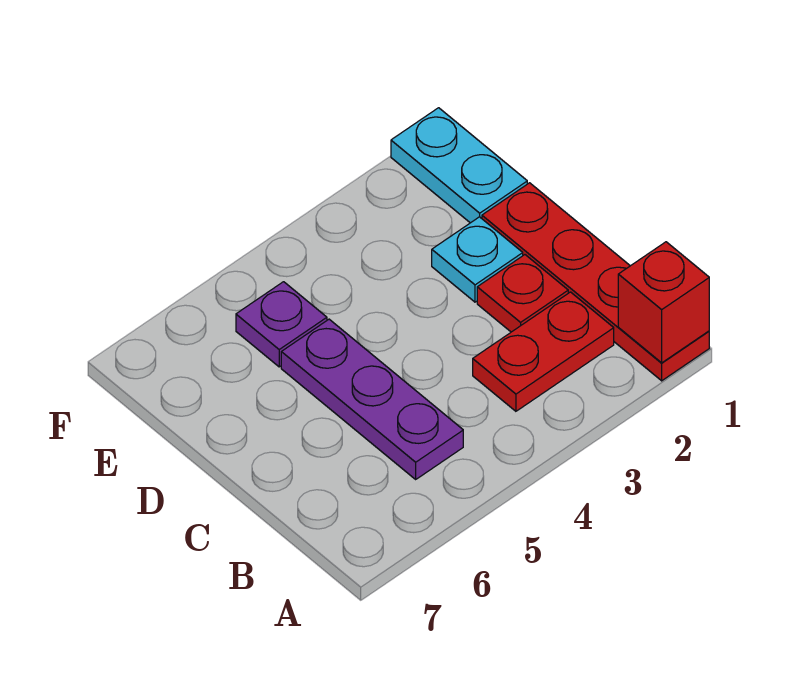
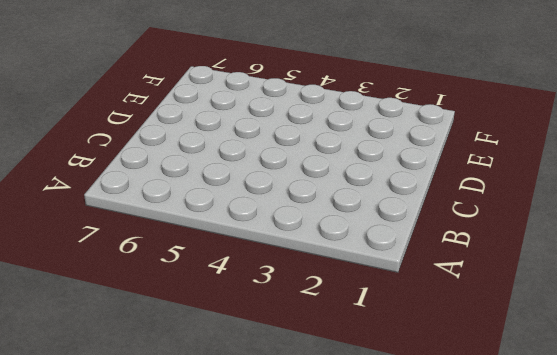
none -> red plate A1:D1 level 1
none -> red plate B2:B3 level 1

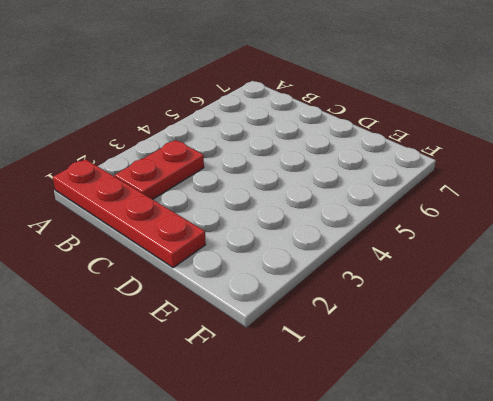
none -> purple plate B5:D5 level 1
none -> red plate C2 level 1

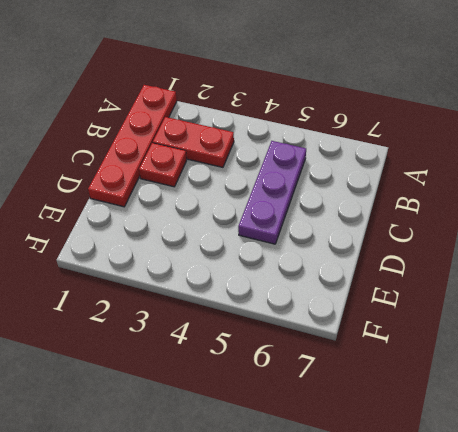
none -> cyan plate D2 level 1
none -> cyan plate E1:F1 level 1

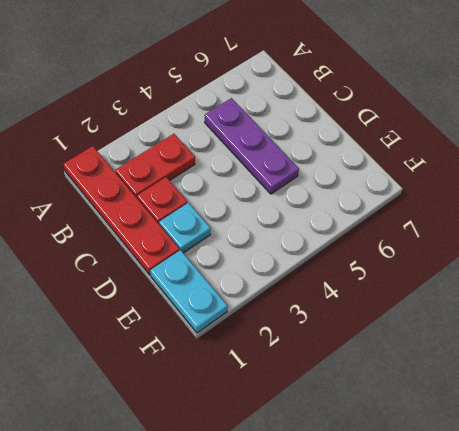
none -> purple plate E5 level 1
none -> red brick A1 level 2

